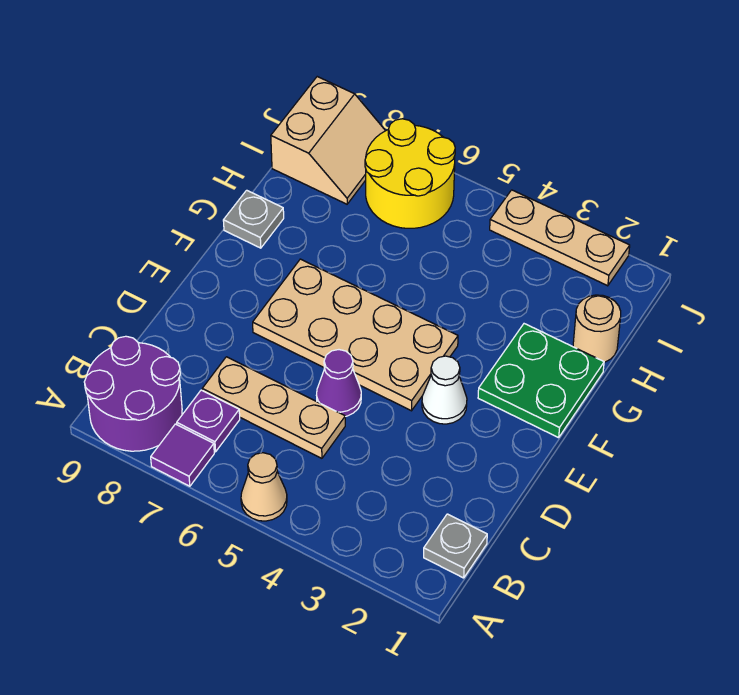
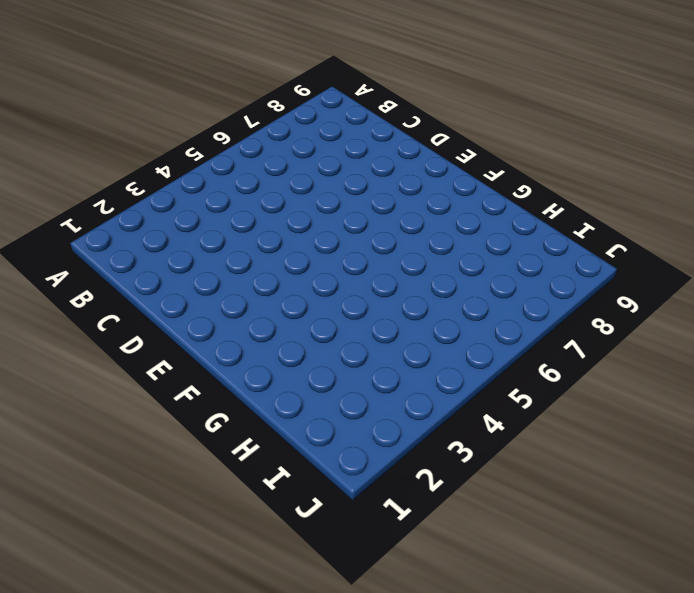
none -> tan cone A5 level 1
none -> purple tile A7 level 1
none -> purple round brick A8:B9 level 1

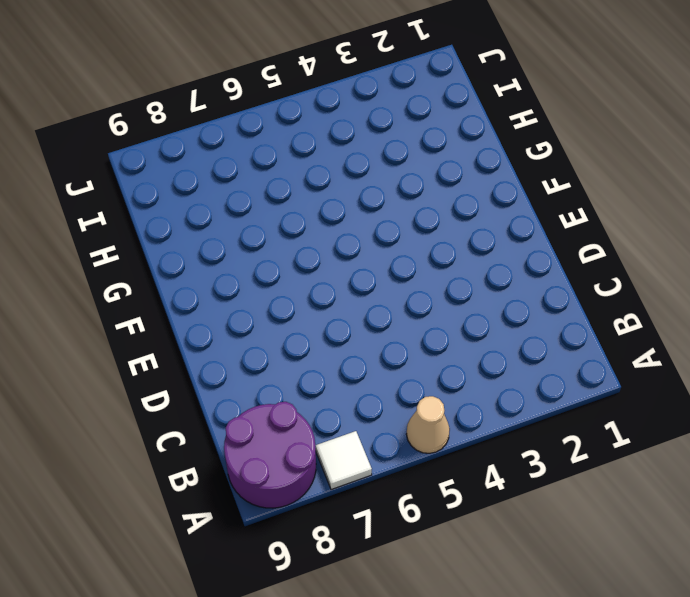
white tile A7 level 1 -> purple tile A7 level 1
none -> grey plate B1 level 1
none -> purple plate B7 level 1
none -> tan plate C5:C7 level 1

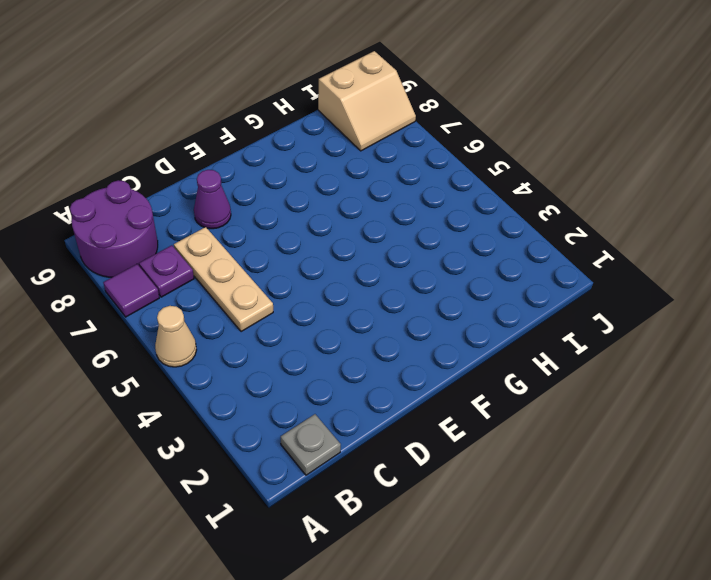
purple cone D8 level 1 -> purple cone D5 level 1
none -> white cone E3 level 1
none -> tan plate E4:F7 level 1
none -> green plate F1:G2 level 1

